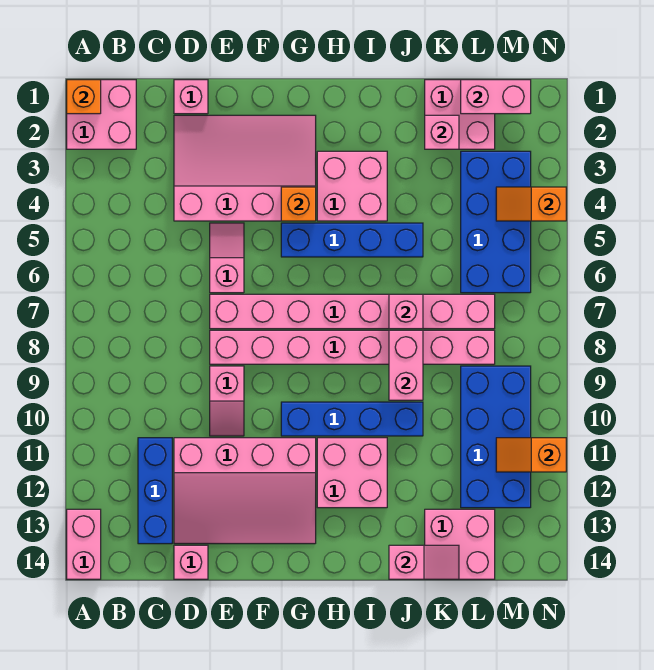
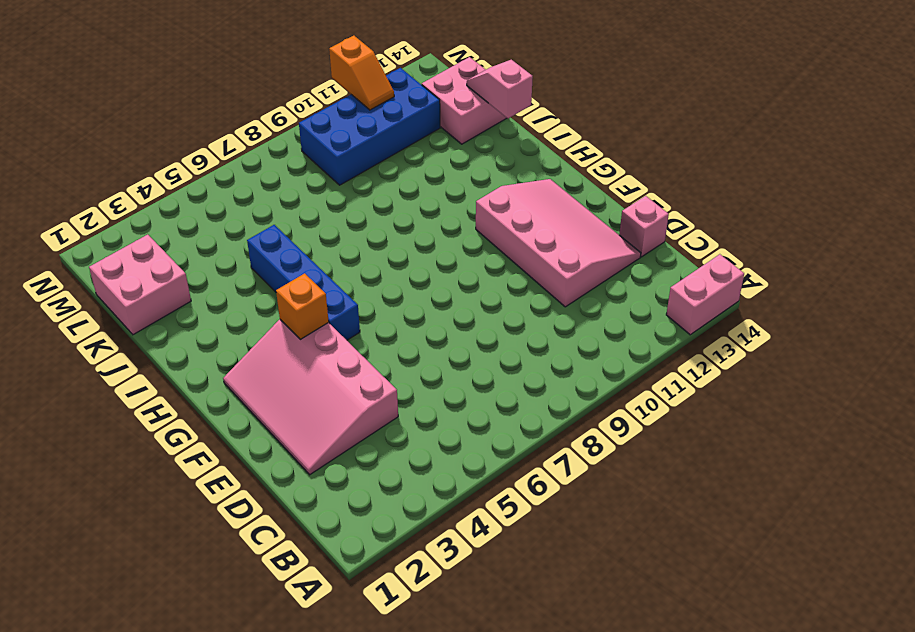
none -> pink brick A1:B2 level 1
none -> blue brick C11:C13 level 1
none -> pink brick D1 level 1

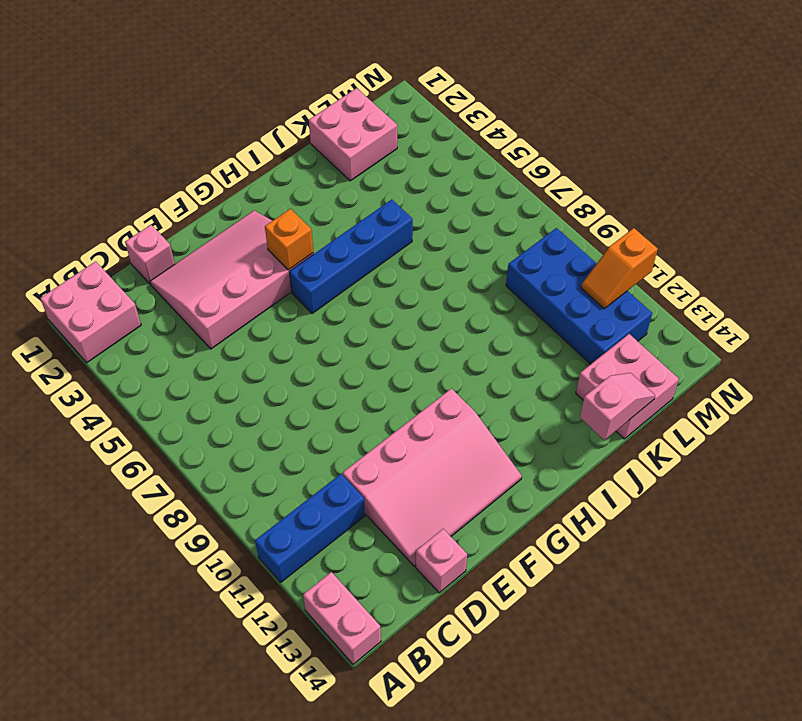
blue brick A11:C11 level 1 -> blue brick C11:C13 level 1
none -> pink slope E5:E6 level 1 top 6
none -> pink brick E7:L7 level 1
none -> pink brick E8:L8 level 1

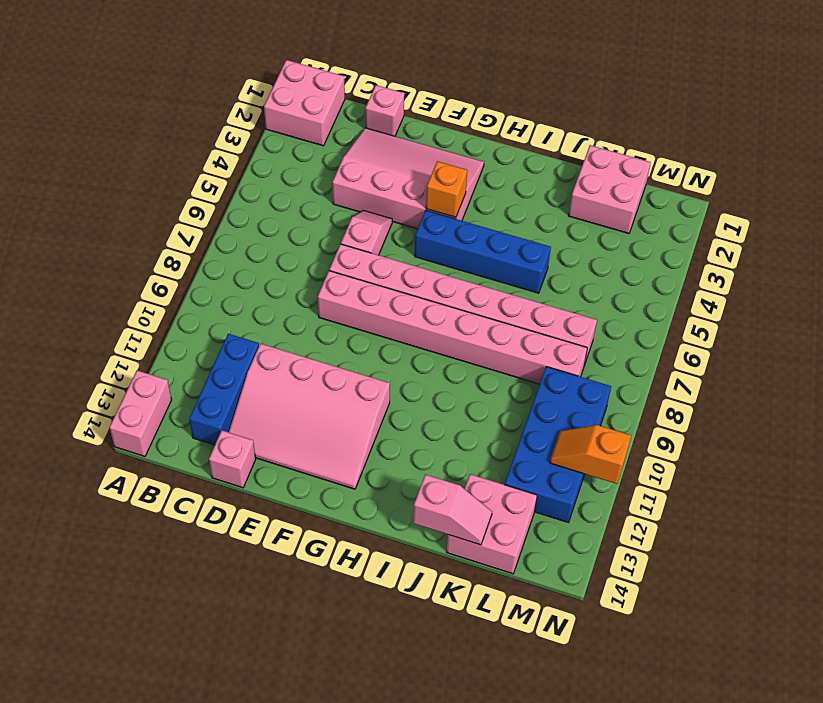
none -> pink slope E9:E10 level 1 top 9
none -> blue brick G10:J10 level 1
none -> pink brick H3:I4 level 1

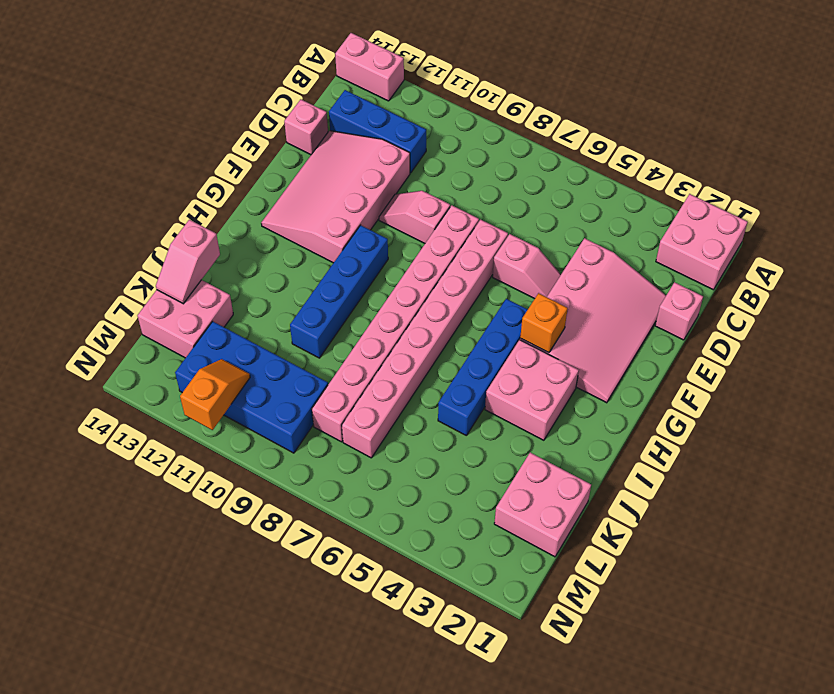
none -> pink brick H11:I12 level 1
none -> blue brick L3:M6 level 1
none -> orange brick A1 level 2

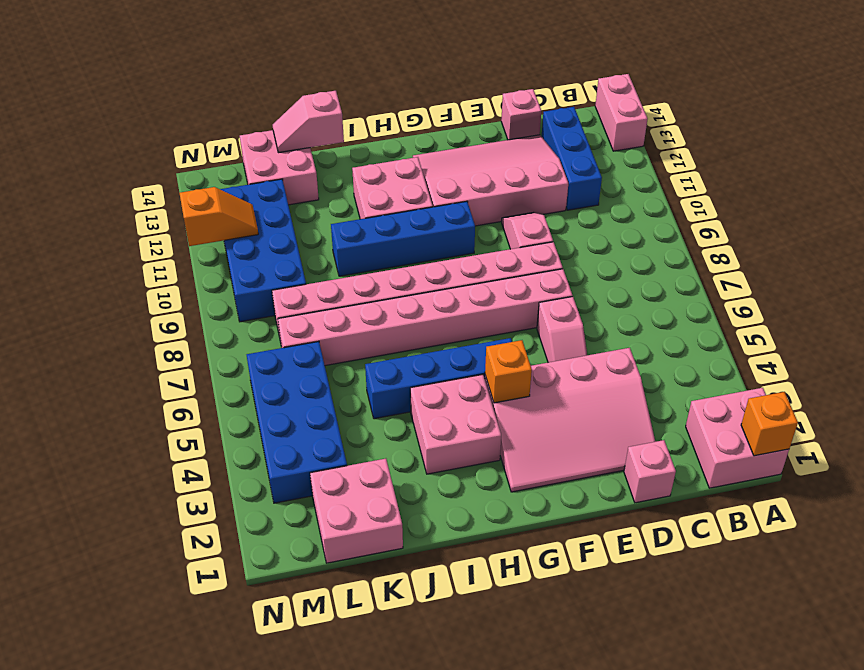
none -> pink brick J7 level 2
none -> pink brick J8:J9 level 2
none -> pink brick K2 level 2

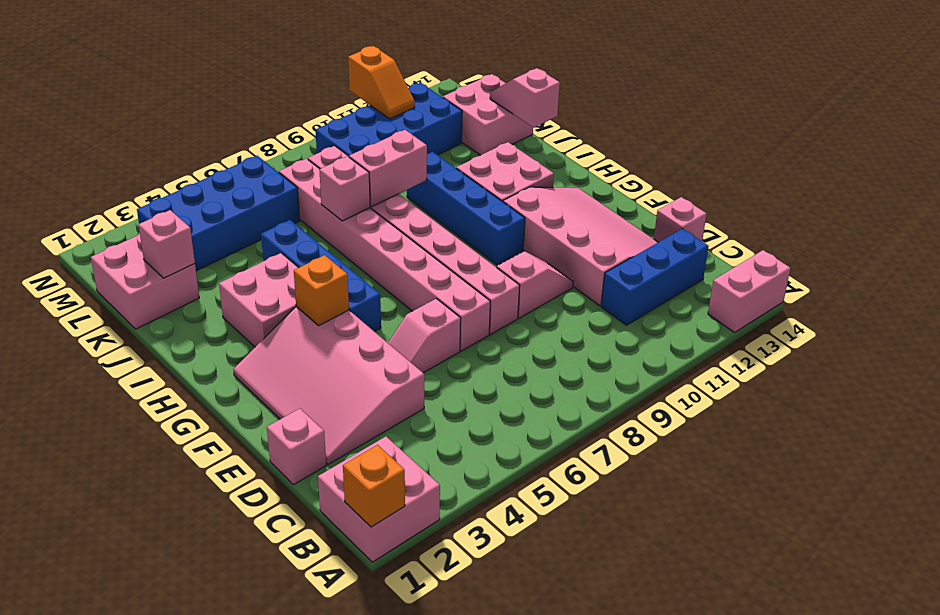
none -> pink brick L1:M1 level 2
none -> orange slope M4:N4 level 2 top N

